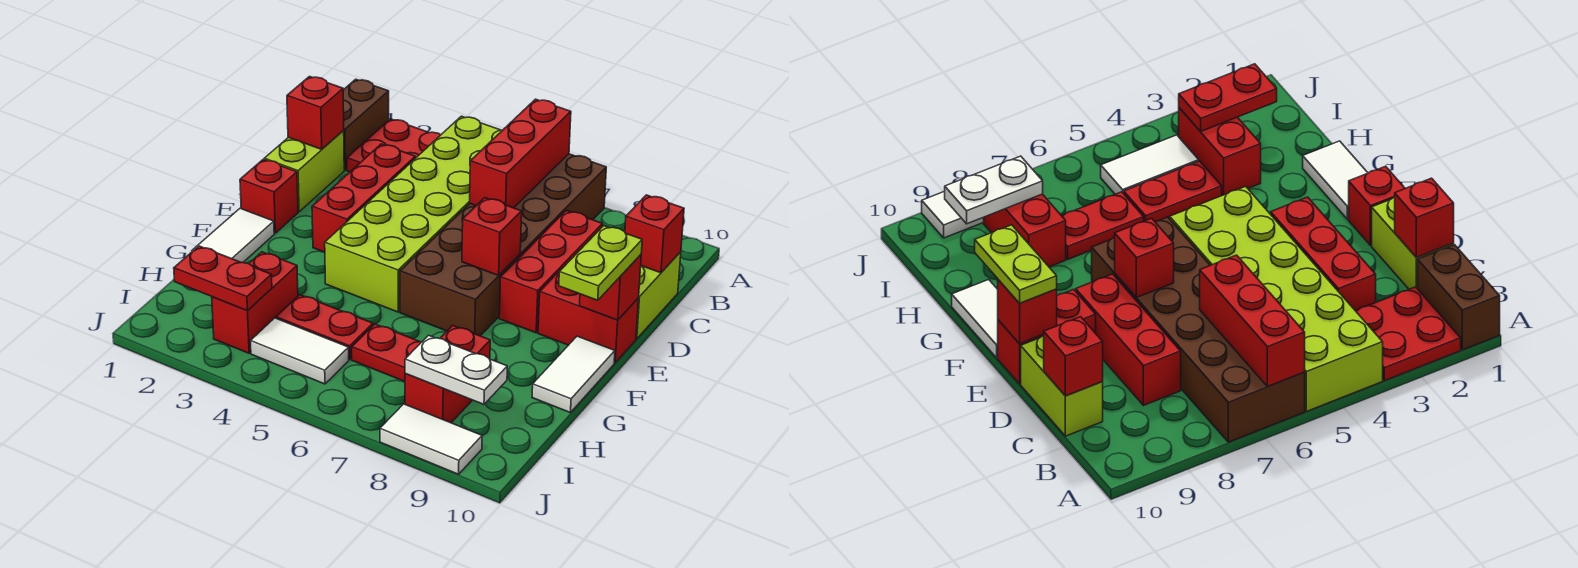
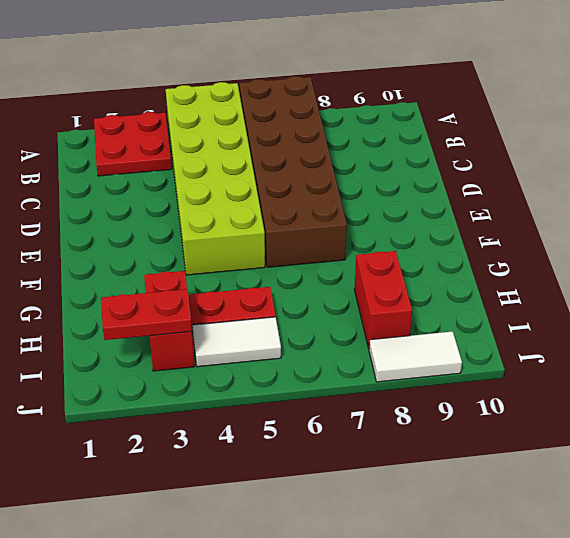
none -> brown brick A1:B1 level 1
none -> lime brick C1:D1 level 1
none -> red brick C3:E3 level 1

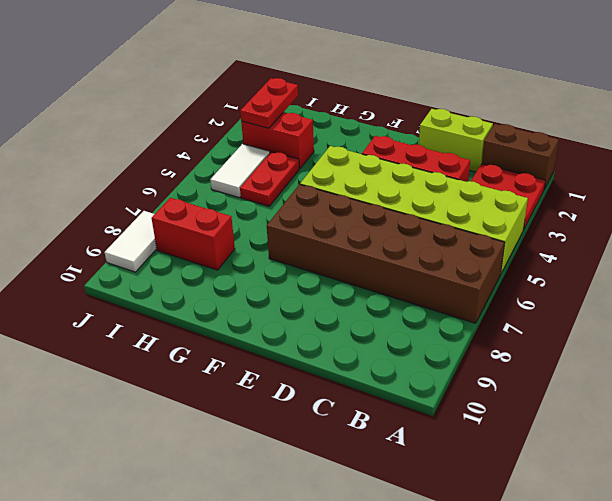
none -> red brick C8:E8 level 1
none -> lime brick C10:D10 level 1
none -> red brick E1 level 1

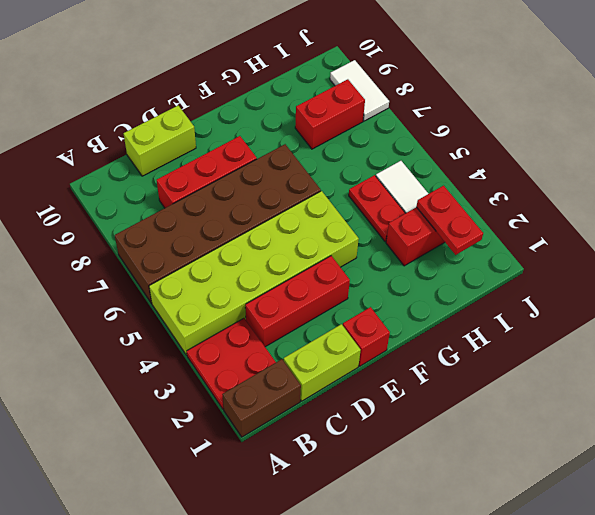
none -> red brick E9:E10 level 1
none -> white tile F1:G1 level 1
none -> white tile F10:G10 level 1

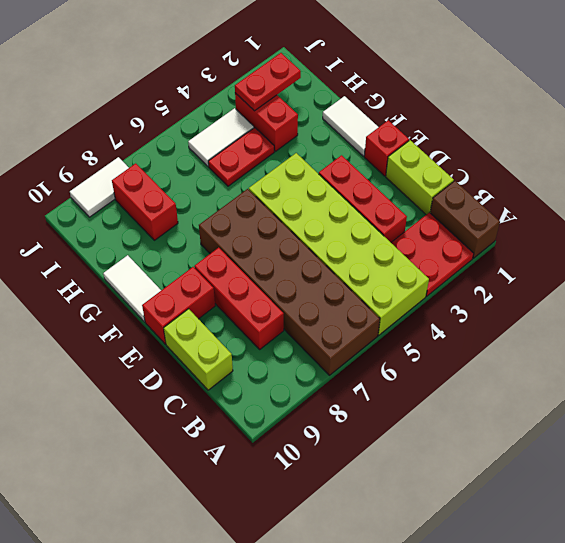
none -> red plate H6:H7 level 1
none -> red brick A6:C6 level 2
none -> red brick C1 level 2

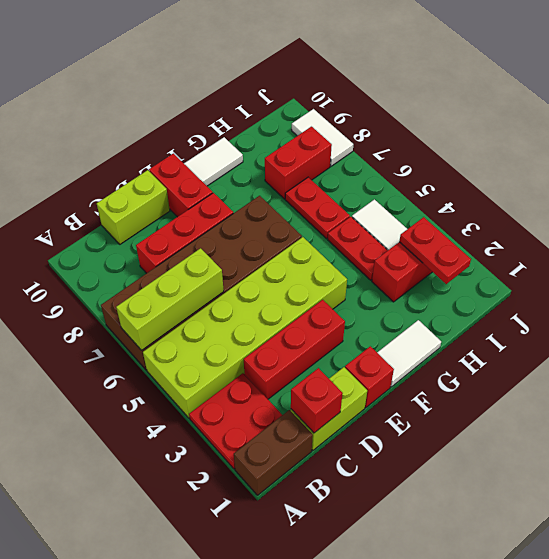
lime brick A6:C6 level 2 -> red brick A6:C6 level 2
none -> red brick C10 level 2
none -> red brick E7 level 2
none -> red brick E10 level 2

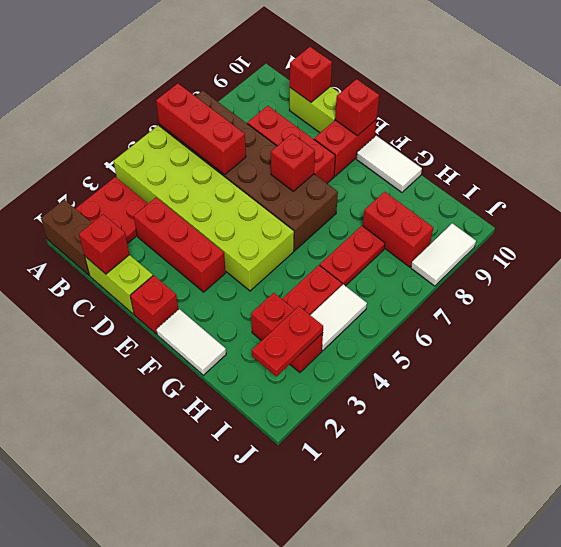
none -> white plate I8:I9 level 2
none -> lime plate E10:F10 level 3

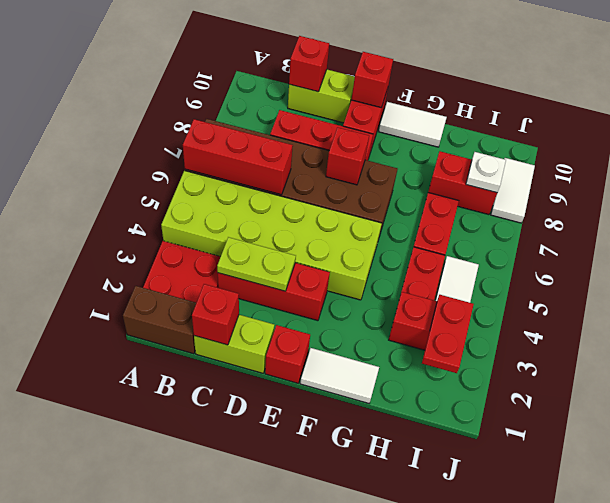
lime plate C3:D3 level 2 -> lime plate E10:F10 level 3
white plate I8 level 2 -> white plate I8:I9 level 2

